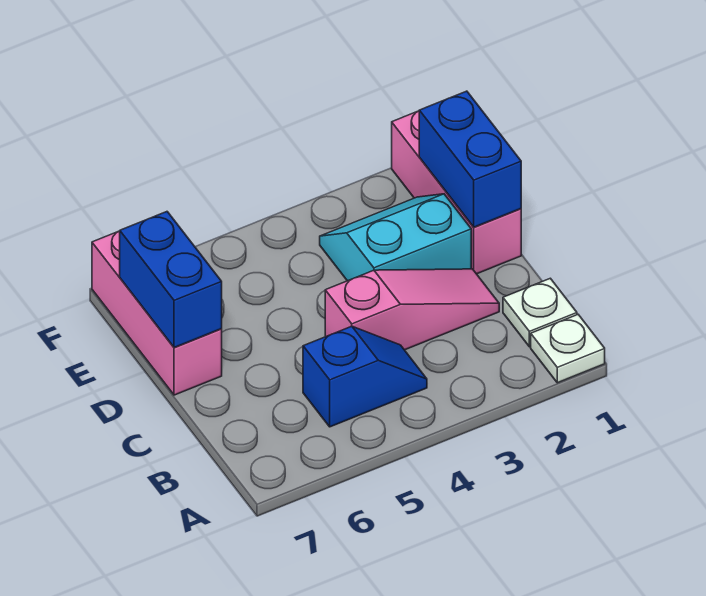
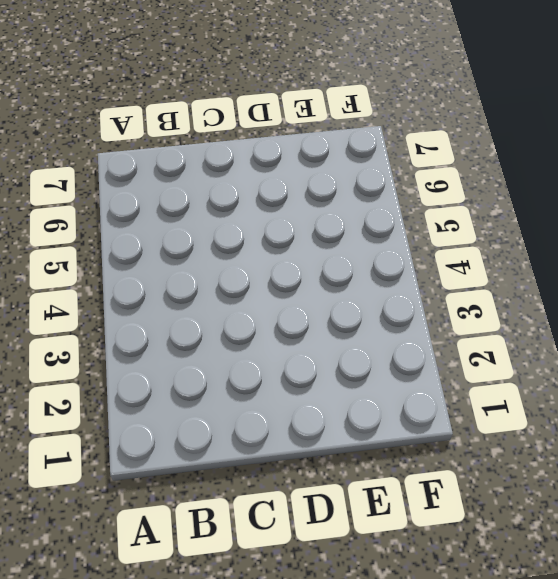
none -> white plate A1 level 1
none -> white plate B1 level 1

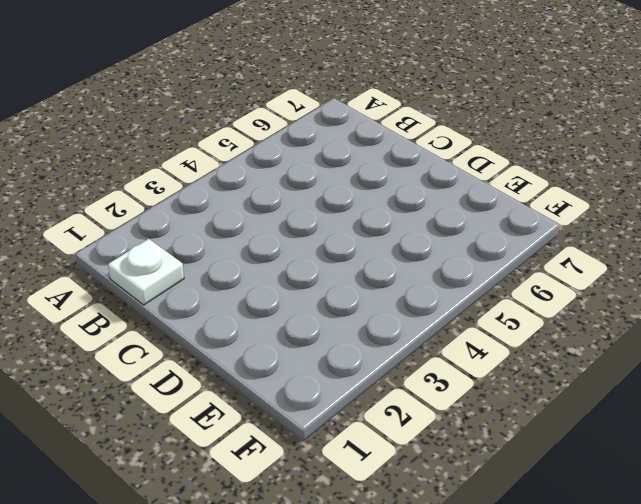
none -> white plate A1 level 1
none -> blue slope B4:B5 level 1 top 5

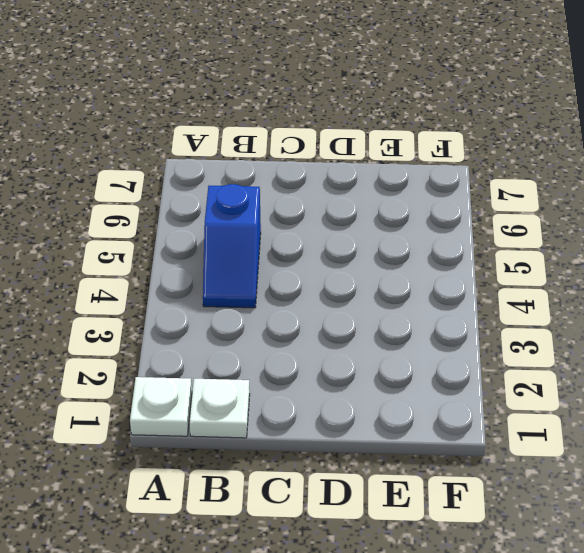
none -> pink slope C2:C4 level 1 top 4
none -> pink brick D1:F1 level 1

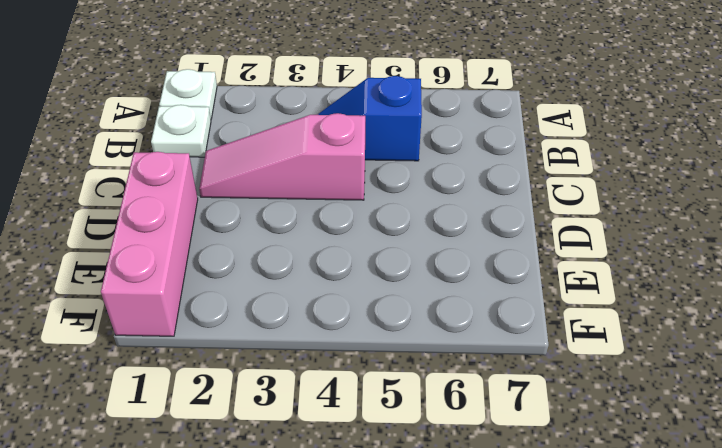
none -> cyan slope D2:E3 level 1 top D
none -> pink brick D7:F7 level 1

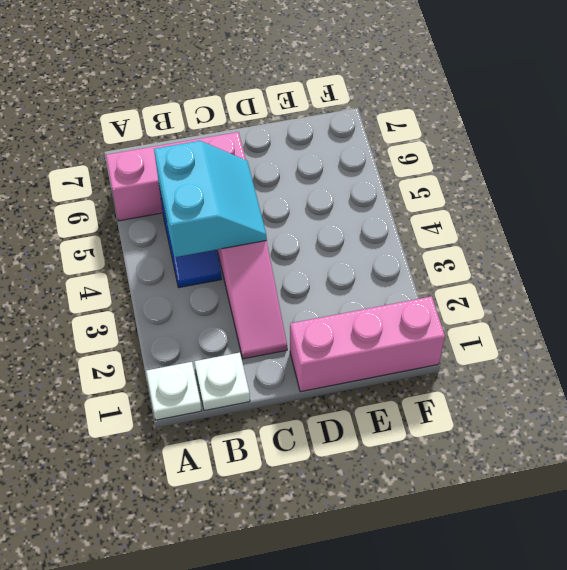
pink brick A6:C6 level 1 -> pink brick D7:F7 level 1
cyan slope B4:C5 level 2 top B -> cyan slope D2:E3 level 1 top D
none -> blue brick D1:E1 level 2
none -> blue brick D7:E7 level 2

